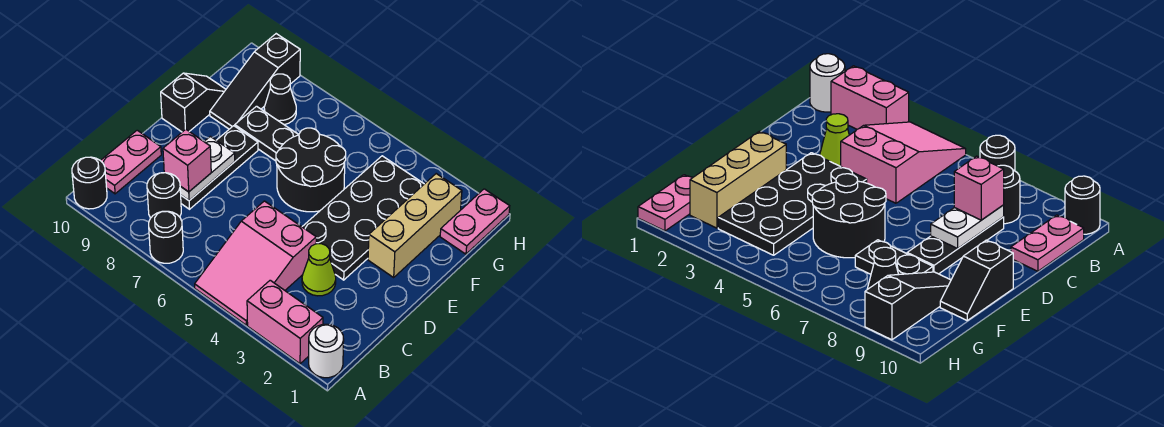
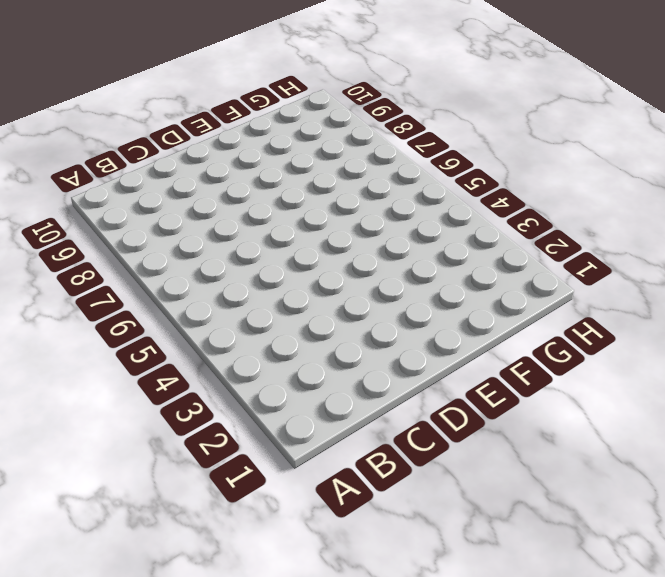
none -> white round brick A1 level 1
none -> pink brick A2:A3 level 1
none -> pink slope A4:C5 level 1 top C

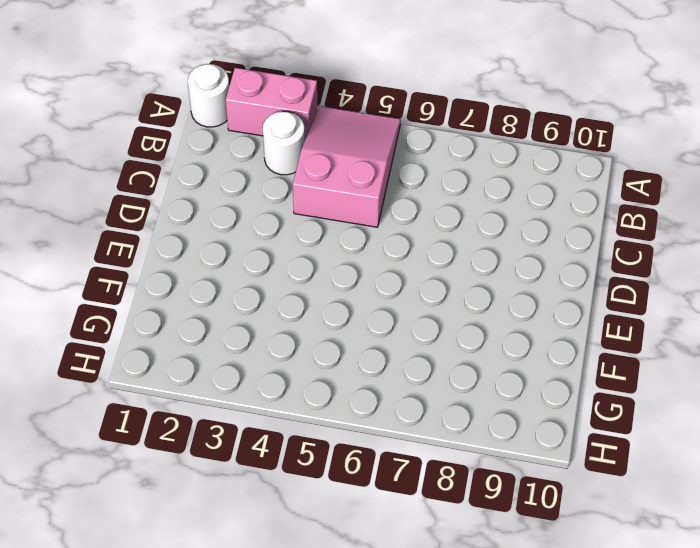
white round brick B3 level 1 -> none
none -> black round brick A7 level 1
none -> black round brick A10 level 1
none -> black round brick B8 level 1

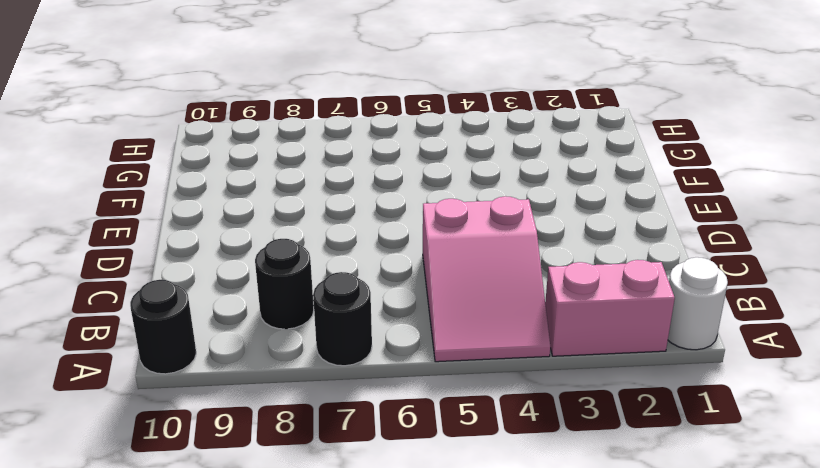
none -> pink plate B10:C10 level 1
none -> lime cone C3 level 1
none -> black plate C8:E8 level 1

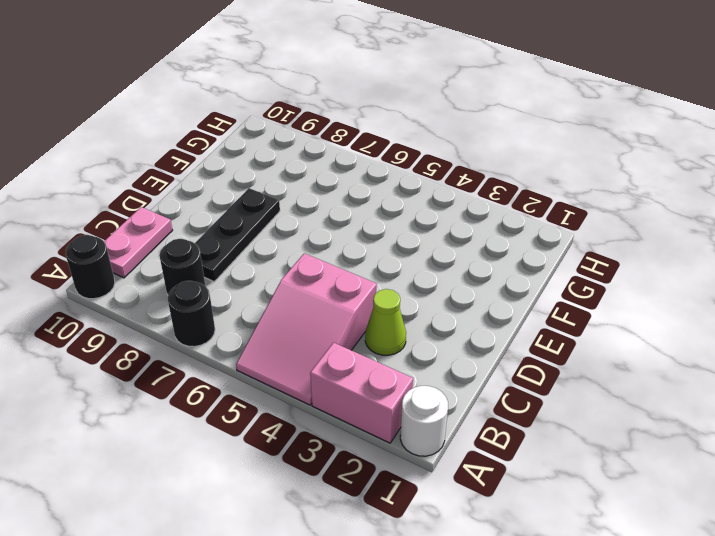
none -> black plate D3:G4 level 1
none -> tan brick E2:G2 level 1
none -> black round brick E5:F6 level 1

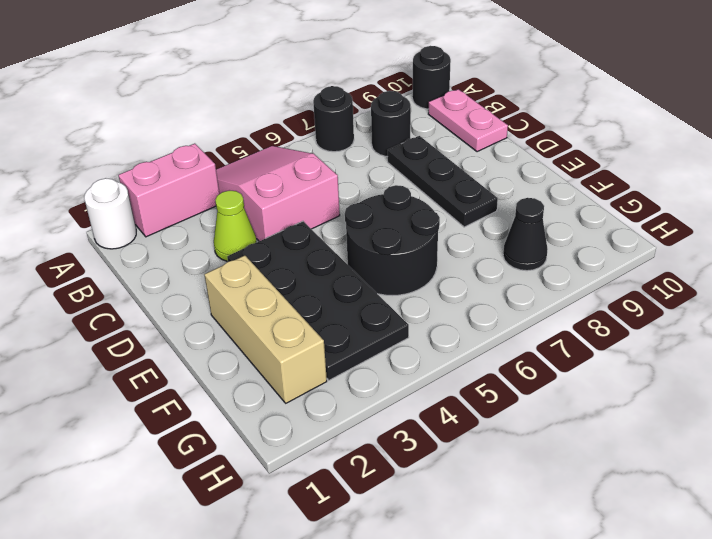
none -> black slope E10:F10 level 1 top E
none -> black plate F7:F8 level 1
none -> black slope F9:H9 level 1 top H

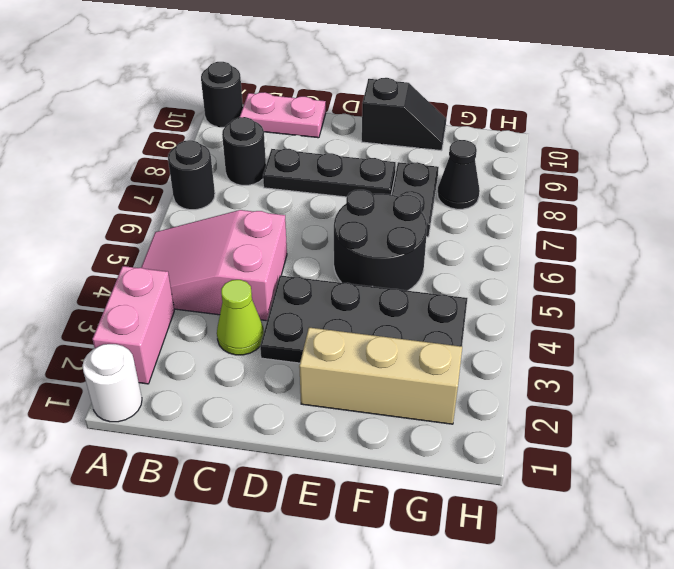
none -> black slope F9:H9 level 1 top H
none -> pink plate G1:H1 level 1
none -> white plate C8:D8 level 2

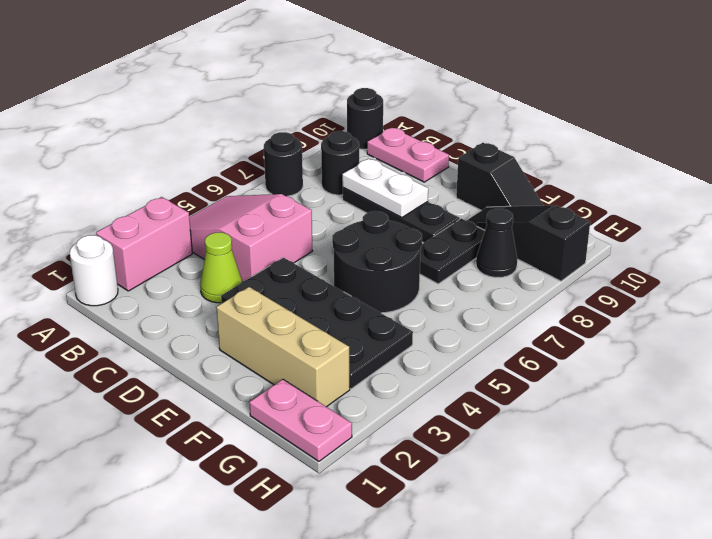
none -> pink brick C8 level 3

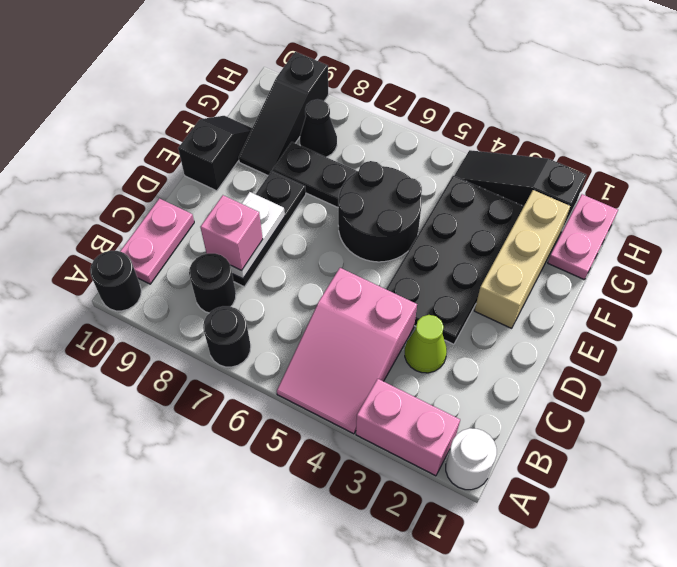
black slope H2:H4 level 1 top 2 -> none

